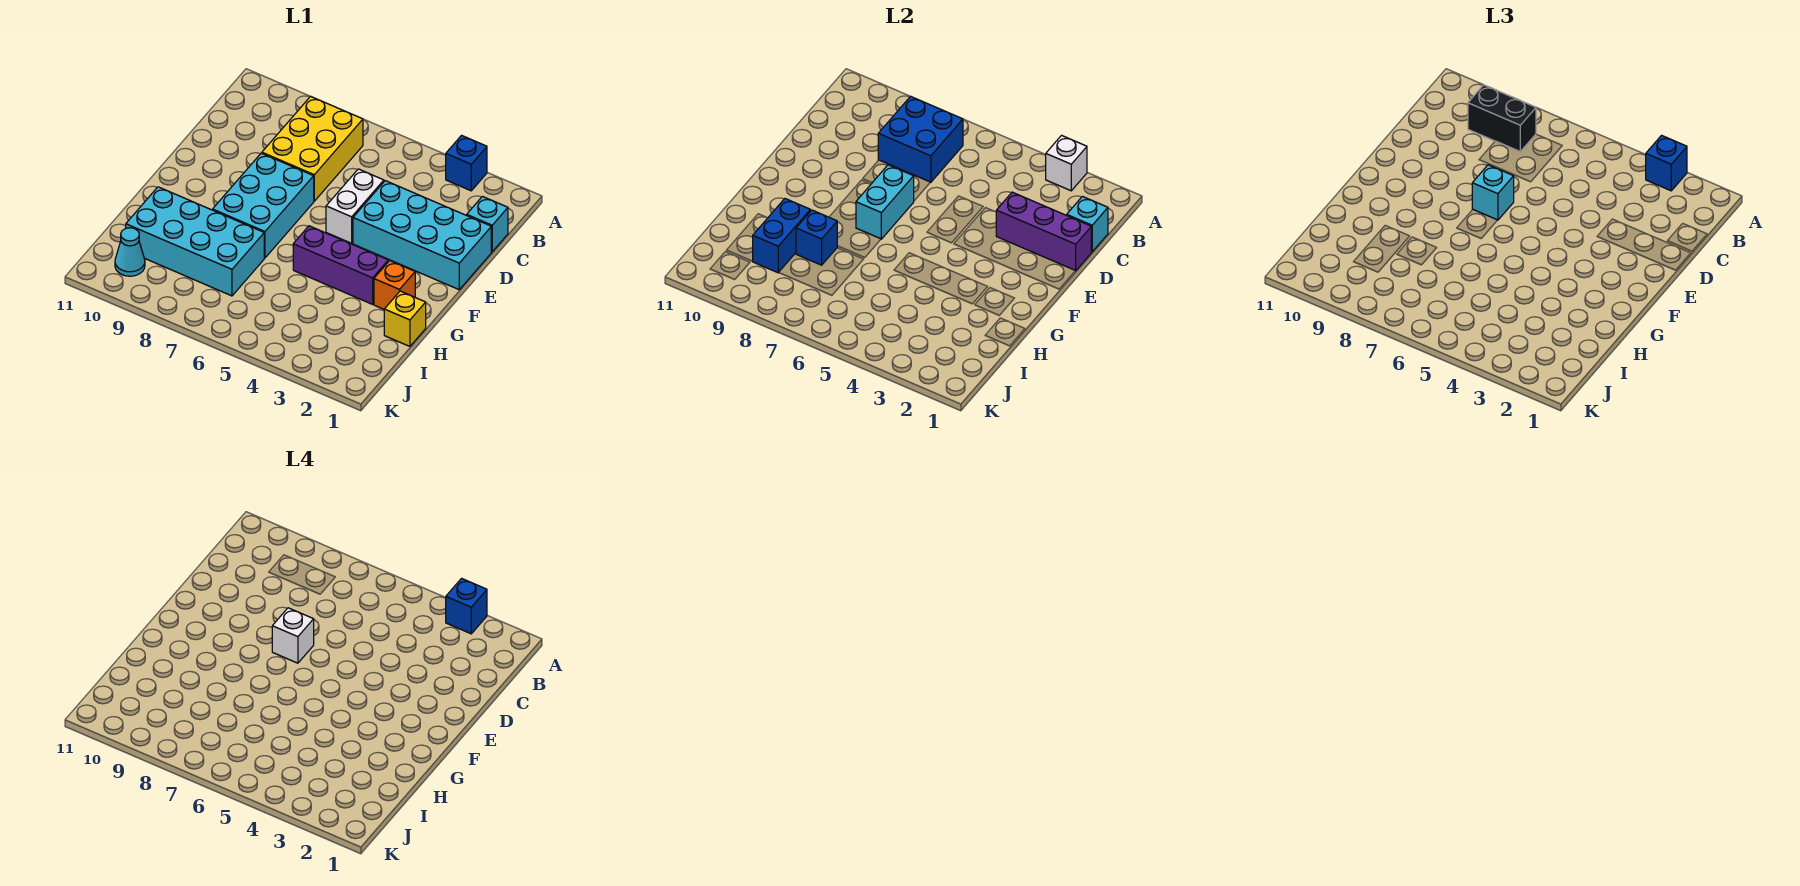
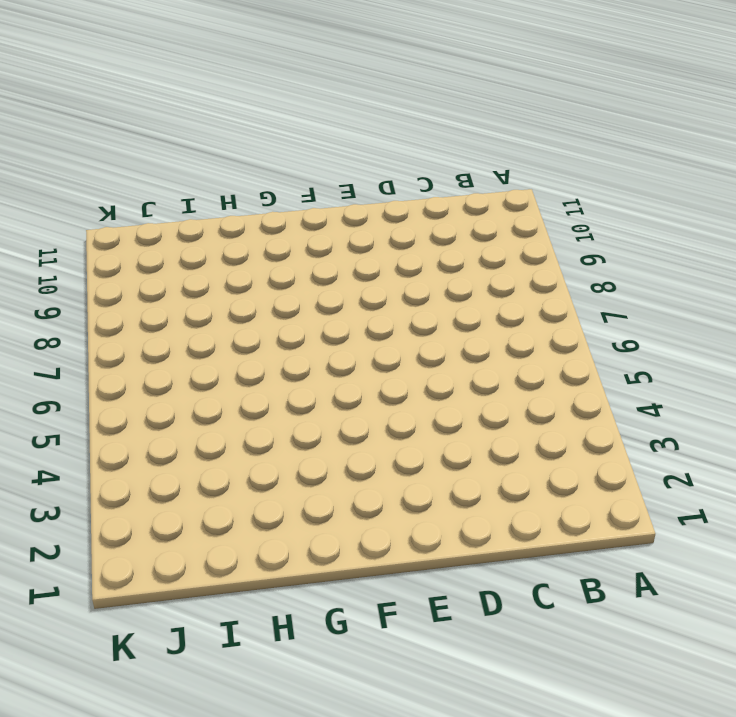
none -> blue brick A3 level 1
none -> yellow brick B7:D8 level 1
none -> cyan brick C1 level 1

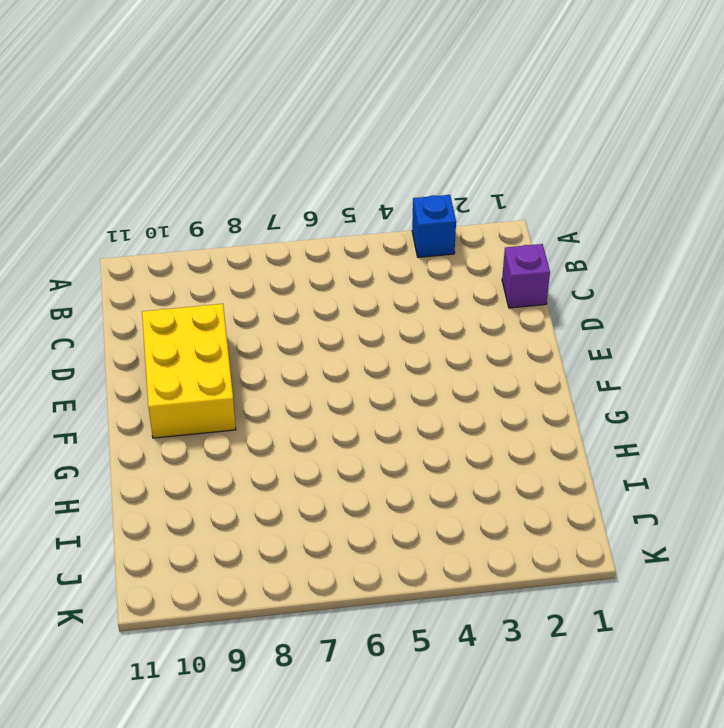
purple brick C1 level 1 -> cyan brick C1 level 1
yellow brick D9:F10 level 1 -> yellow brick B7:D8 level 1
none -> cyan brick D1:E4 level 1
none -> white brick D5:E5 level 1
none -> cyan brick E7:G8 level 1

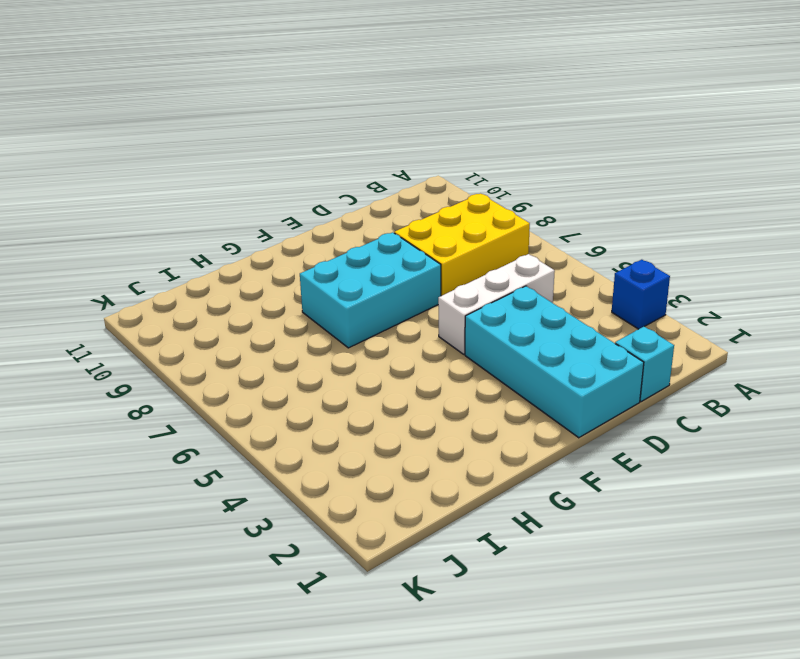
white brick C5:E5 level 1 -> white brick D5:E5 level 1
none -> orange brick G2 level 1
none -> purple brick G3:G5 level 1
none -> yellow brick H1 level 1

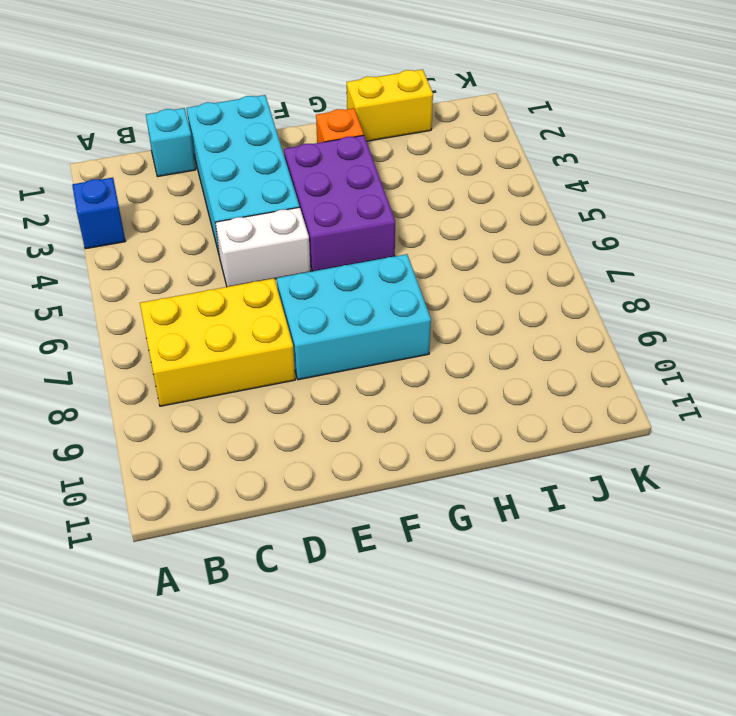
purple brick F3:G5 level 1 -> purple brick G3:G5 level 1
yellow brick H1:I1 level 1 -> yellow brick H1 level 1
none -> cyan brick H7:I10 level 1
none -> cyan cone J10 level 1
none -> white brick A3 level 2

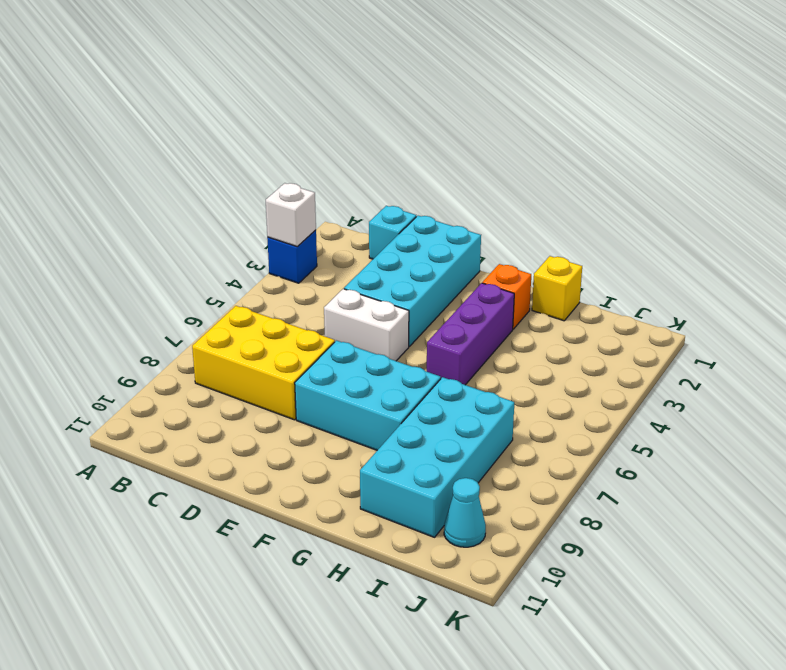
none -> blue brick B7:C8 level 2
none -> cyan brick C1 level 2
none -> purple brick D1:D3 level 2

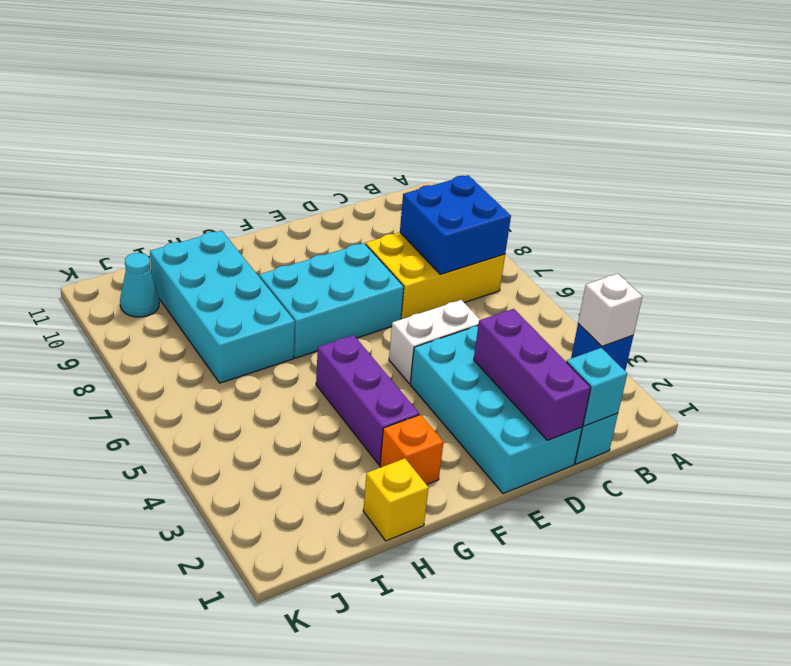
none -> cyan brick E7:F7 level 2
none -> blue brick H8 level 2
none -> blue brick H9:I9 level 2

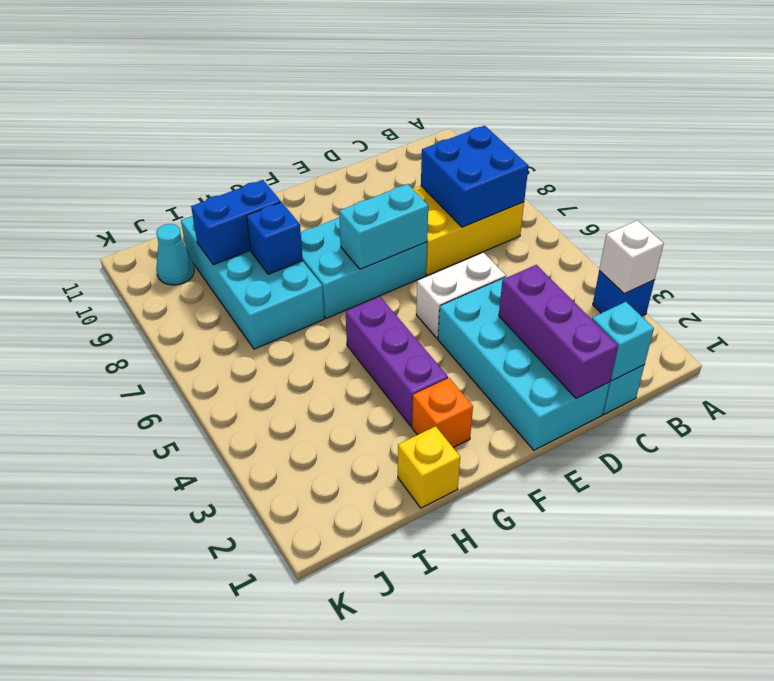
none -> blue brick A3 level 3
none -> black brick B8:B9 level 3
none -> cyan brick E7 level 3

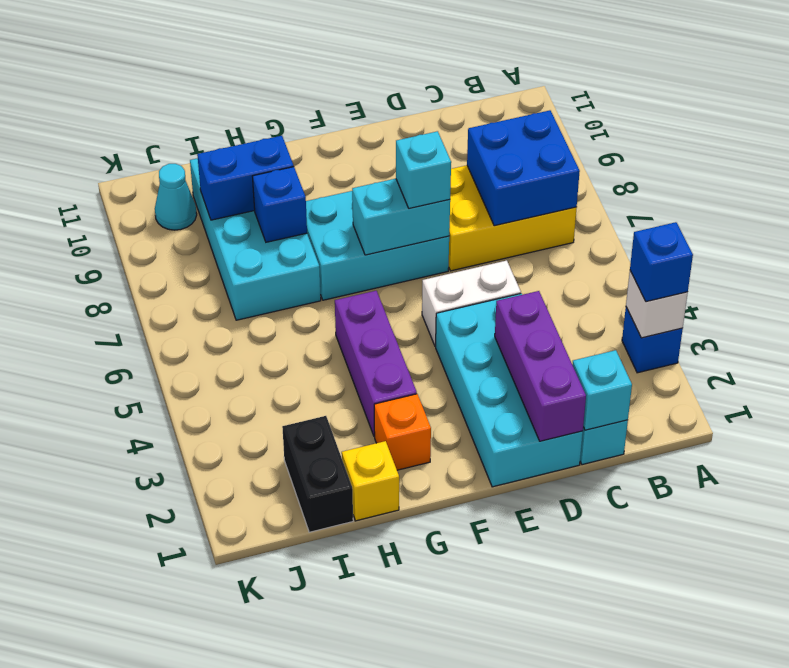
black brick I1:I2 level 1 -> black brick B8:B9 level 3
none -> blue brick A3 level 4
none -> white brick E7 level 4

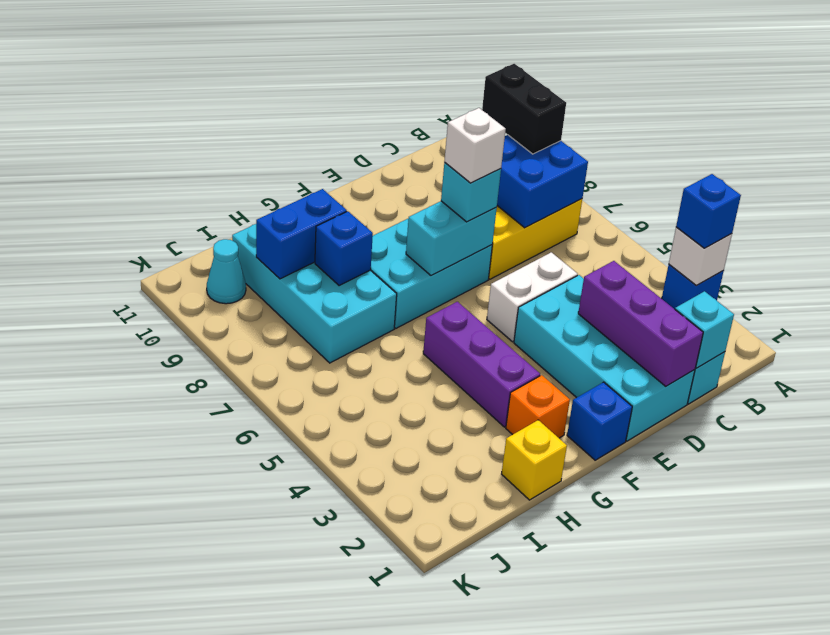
blue brick F1 level 1 -> blue brick A3 level 4

